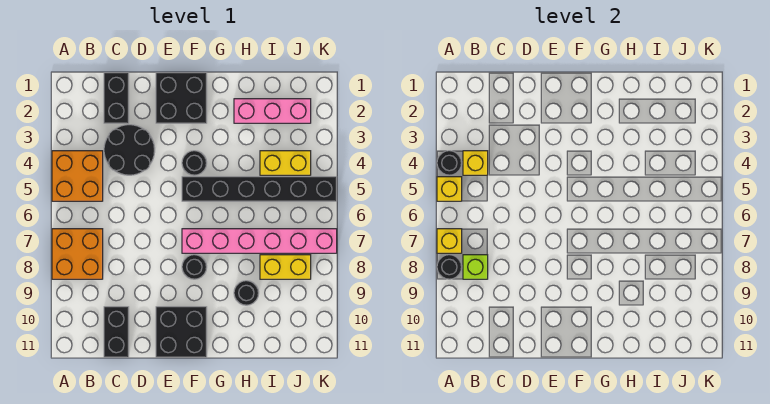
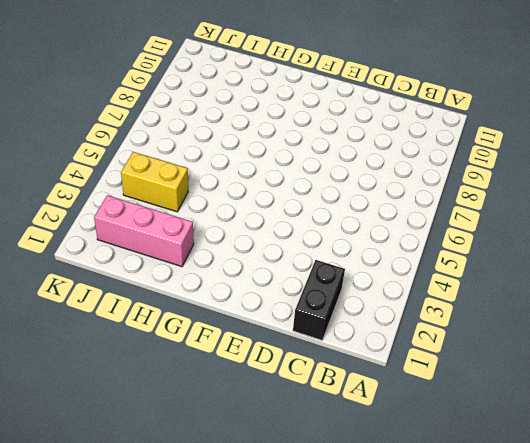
none -> orange brick A4:B5 level 1
none -> orange brick A7:B8 level 1
none -> black round brick C3:D4 level 1

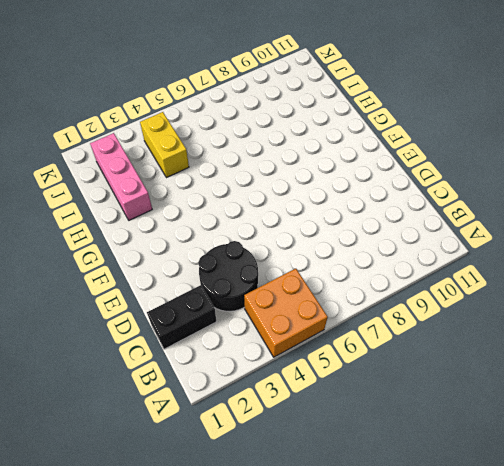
none -> orange brick A7:B8 level 1
none -> black brick C10:C11 level 1
none -> black brick E1:F2 level 1

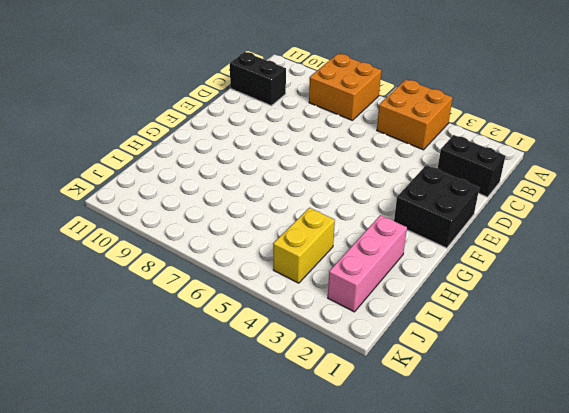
none -> black round brick C3:D4 level 1
none -> black brick E10:F11 level 1
none -> black round brick F4 level 1

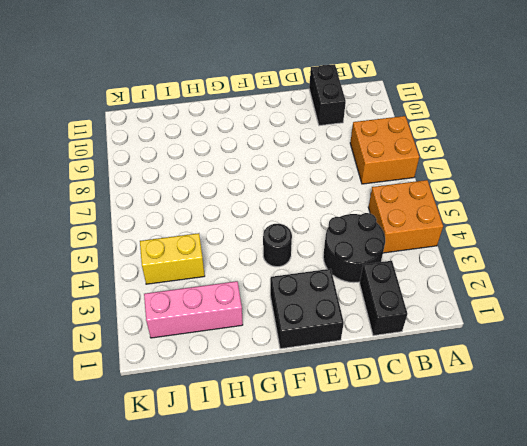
none -> black brick E10:F11 level 1
none -> black brick F5:K5 level 1
none -> pink brick F7:K7 level 1

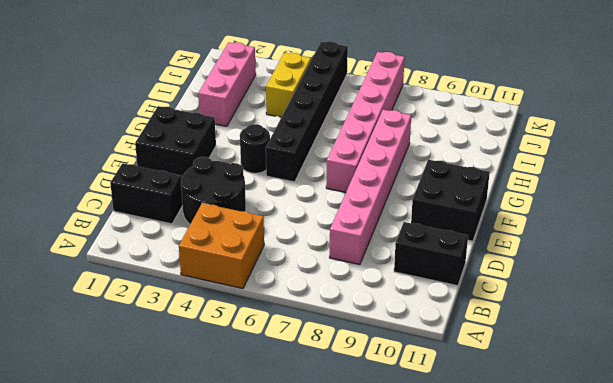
pink brick C8:H8 level 1 -> black round brick F8 level 1
none -> orange brick A7:B8 level 1
none -> black round brick H9 level 1
none -> yellow brick I8:J8 level 1

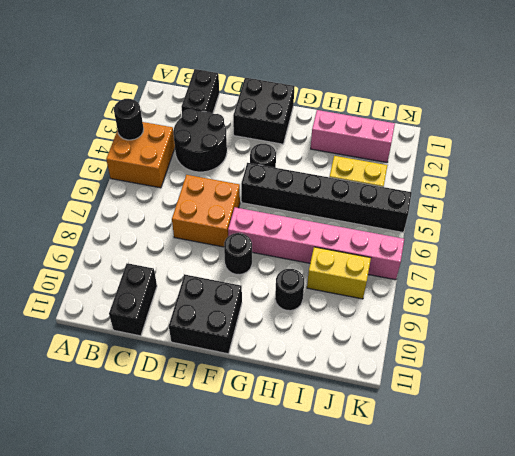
orange brick D6:E7 level 1 -> orange brick A7:B8 level 1
none -> yellow brick A5 level 2
none -> yellow brick A7 level 2
none -> black round brick A8 level 2

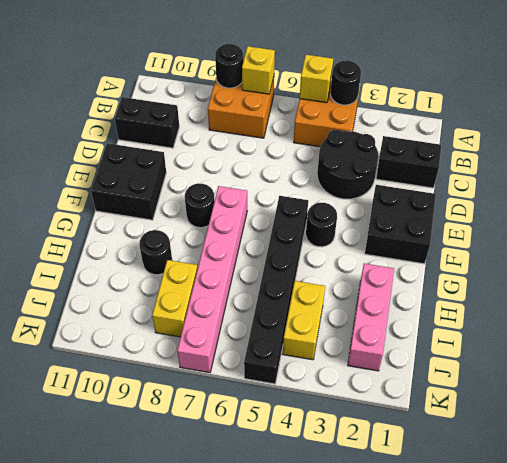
none -> yellow brick B4 level 2
none -> lime brick B8 level 2

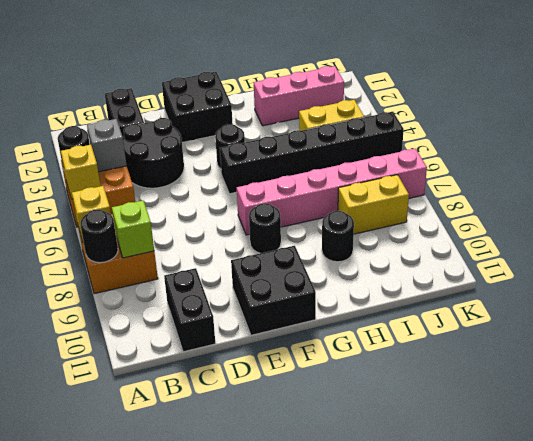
grey brick B4 level 2 -> yellow brick B4 level 2

